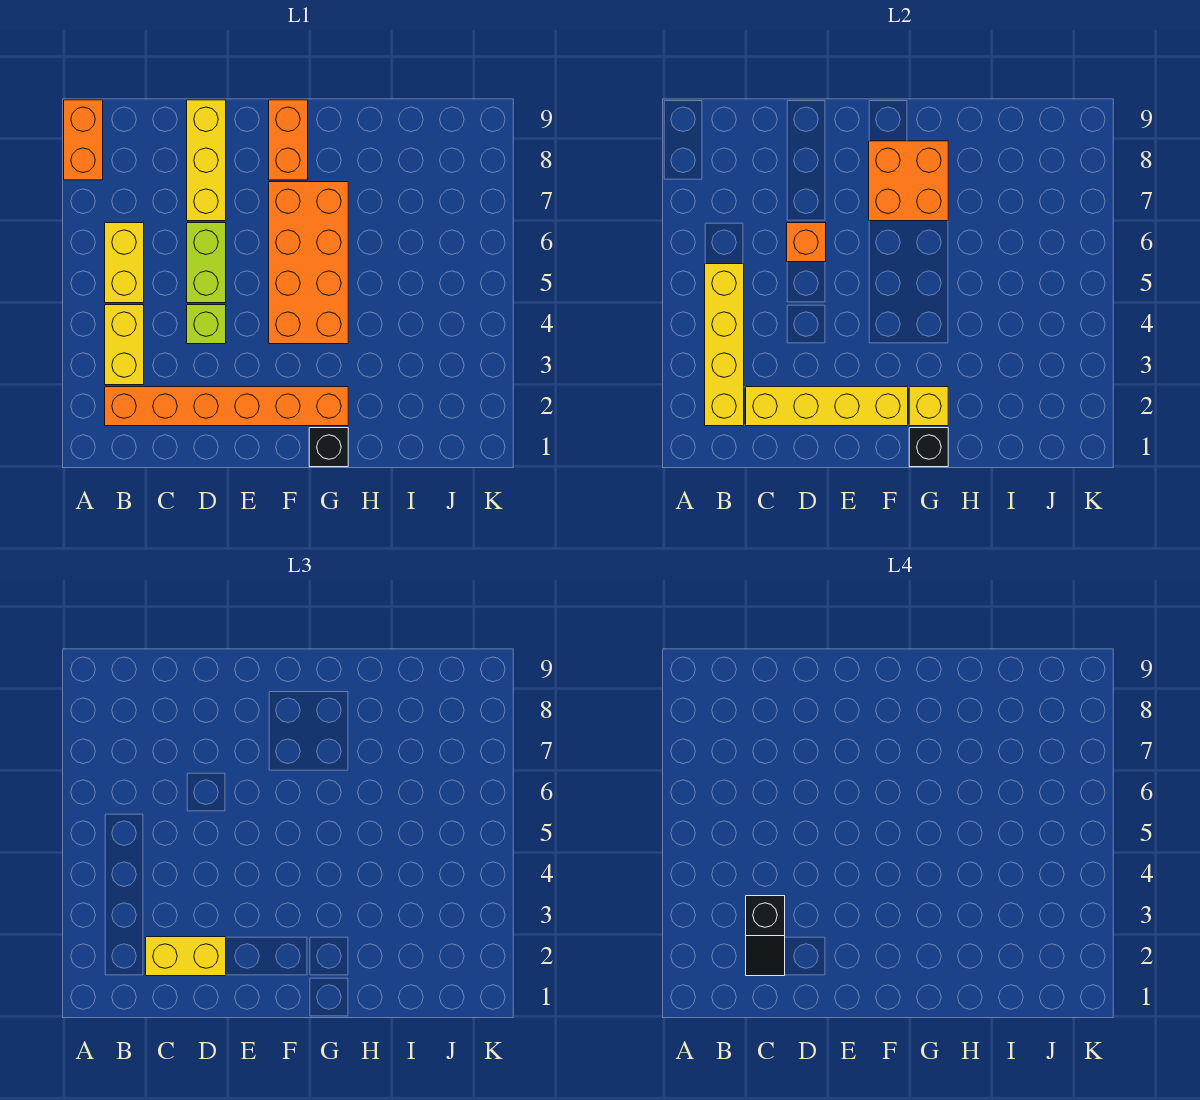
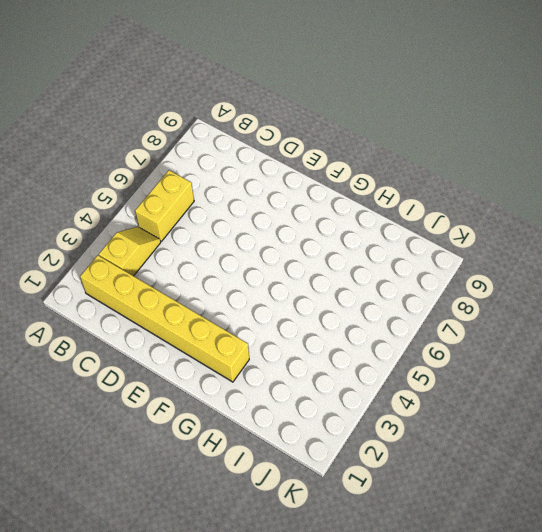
yellow brick B2:G2 level 1 -> orange brick B2:G2 level 1
yellow slope B3:B4 level 1 top 3 -> yellow brick B3:B4 level 1
none -> orange brick A8:A9 level 1
none -> lime brick D4 level 1
none -> lime brick D5:D6 level 1

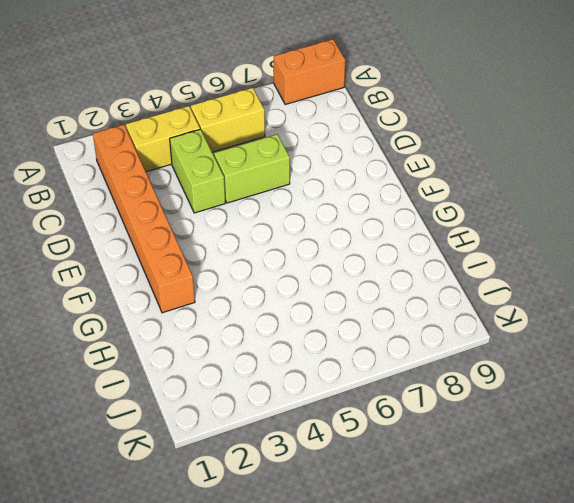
lime brick C4:D4 level 1 -> lime brick D4 level 1
none -> yellow brick D7:D9 level 1
none -> orange brick F4:G7 level 1
none -> orange brick F8:F9 level 1

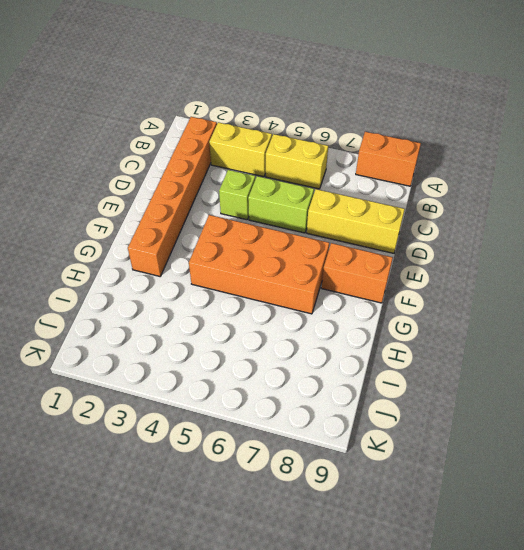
none -> black brick G1 level 1
none -> yellow brick B2:B5 level 2
none -> yellow brick C2:F2 level 2

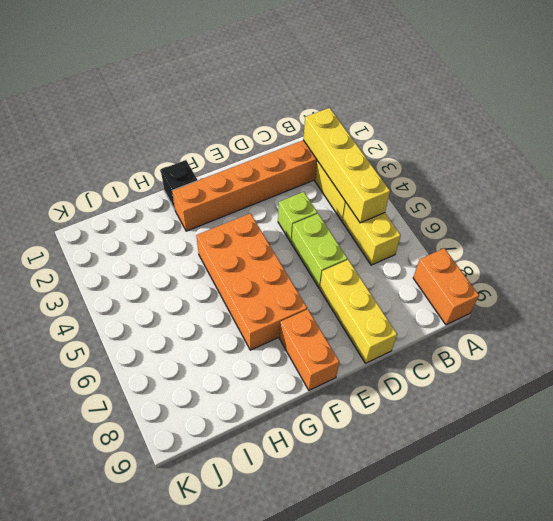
none -> yellow brick C2:F2 level 2
none -> orange brick D6 level 2
none -> orange brick F7:G8 level 2

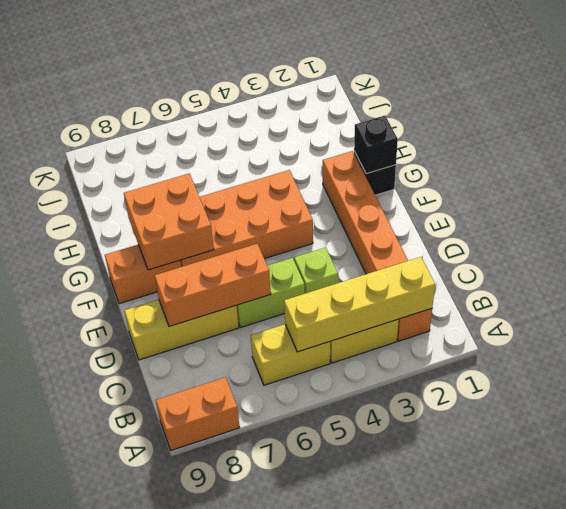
orange brick D6:D8 level 2 -> orange brick D6 level 2
none -> yellow brick C2:F2 level 2
none -> yellow brick G2 level 2
none -> yellow brick C2:D2 level 3

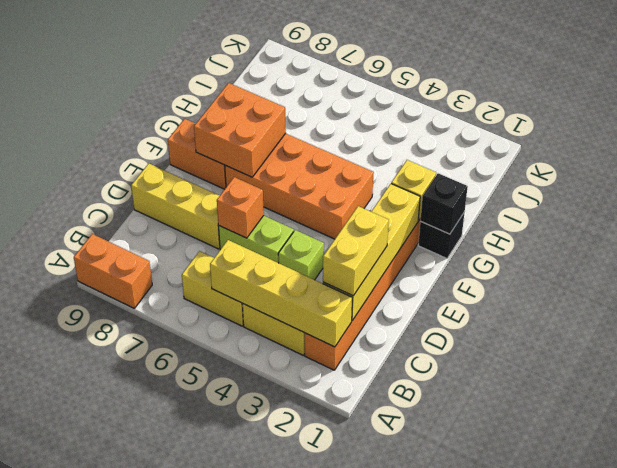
none -> black slope C2:C3 level 4 top 3

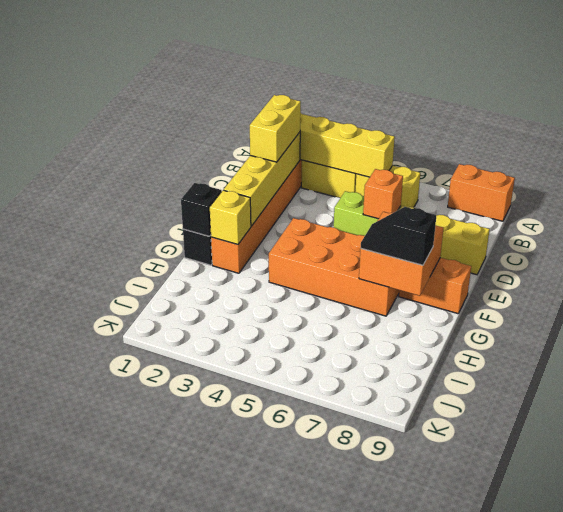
black slope G7:G8 level 3 top 8 -> black slope C2:C3 level 4 top 3
none -> lime brick D4 level 1

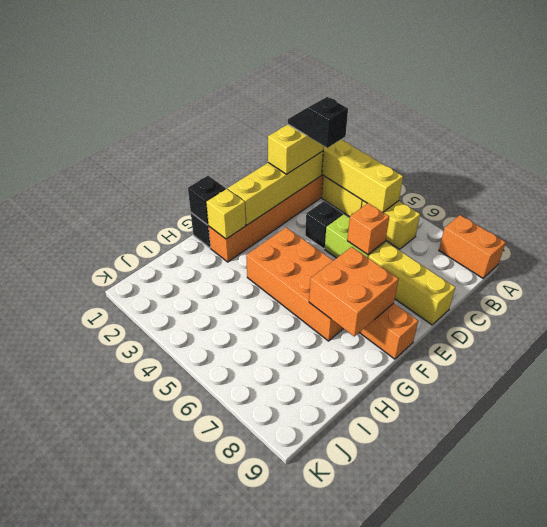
black brick D4 level 1 -> lime brick D4 level 1

